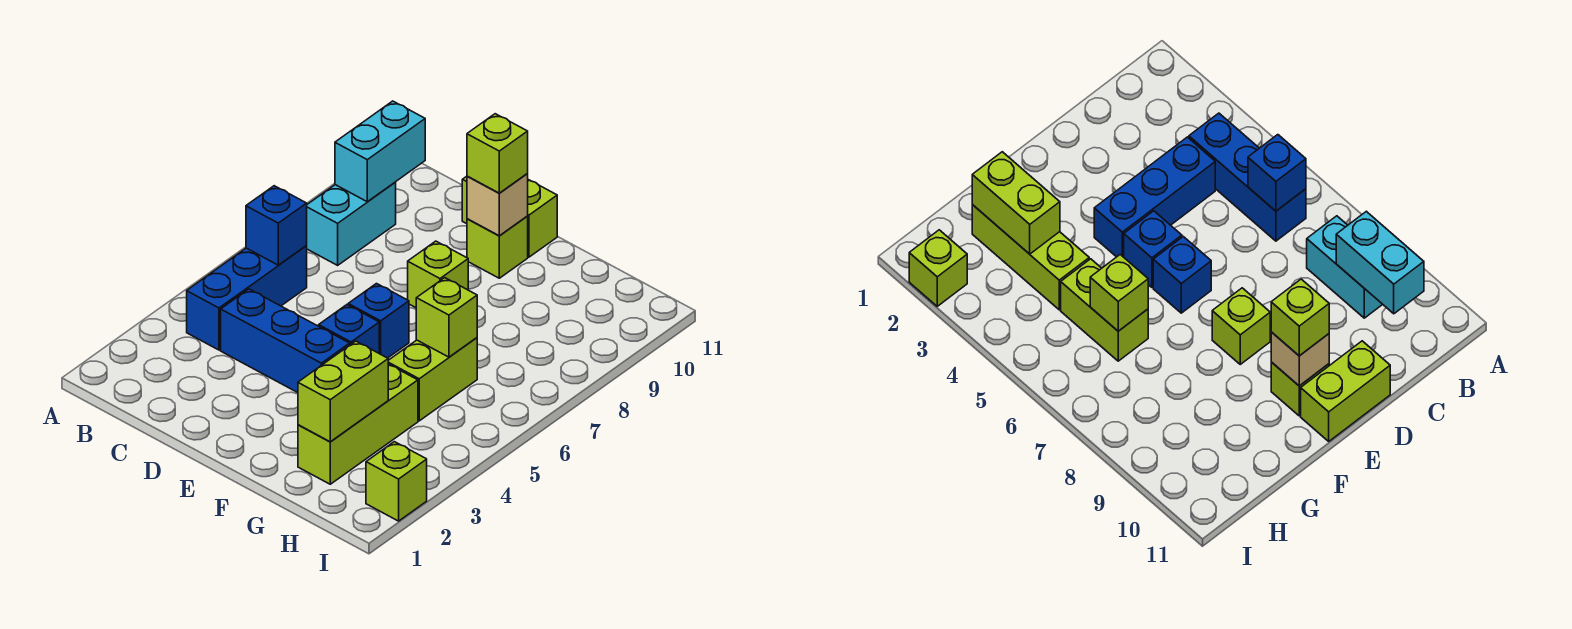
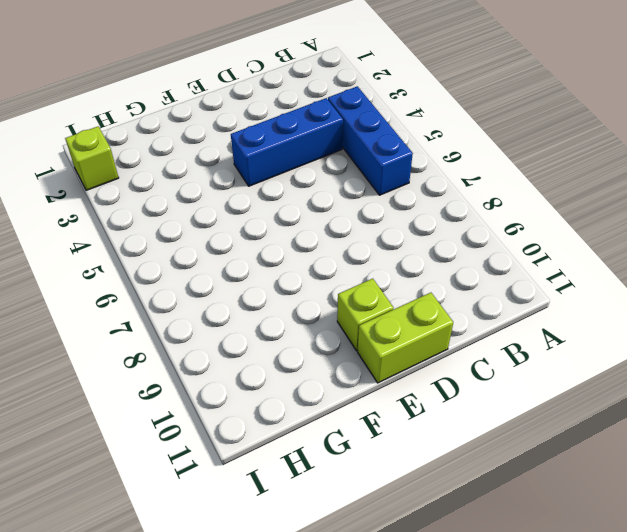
none -> cyan brick B8:B9 level 1
none -> blue brick E5 level 1
none -> blue brick E6 level 1

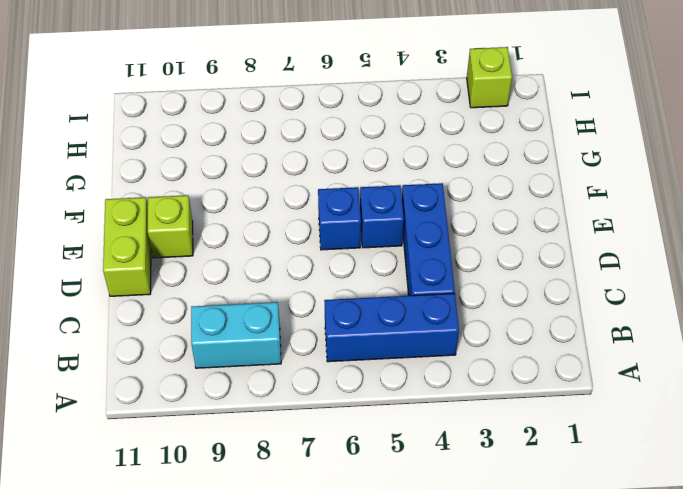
none -> lime brick E8 level 1
none -> lime brick G2:G4 level 1
none -> lime brick G5:G6 level 1

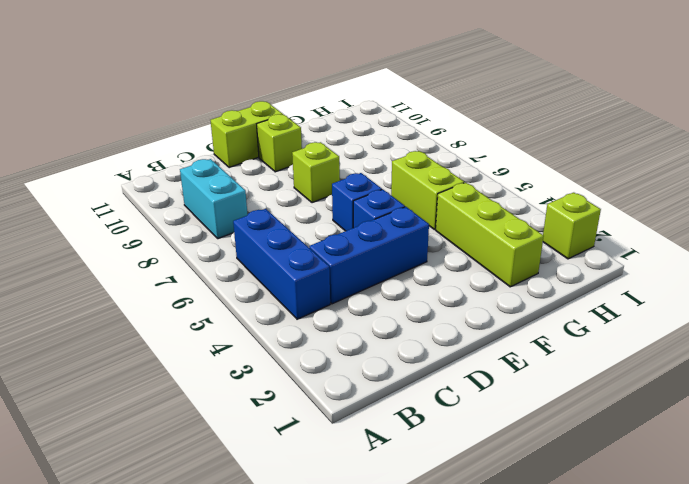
none -> blue brick B6 level 2
none -> cyan brick B9:B10 level 2
none -> tan brick E10 level 2

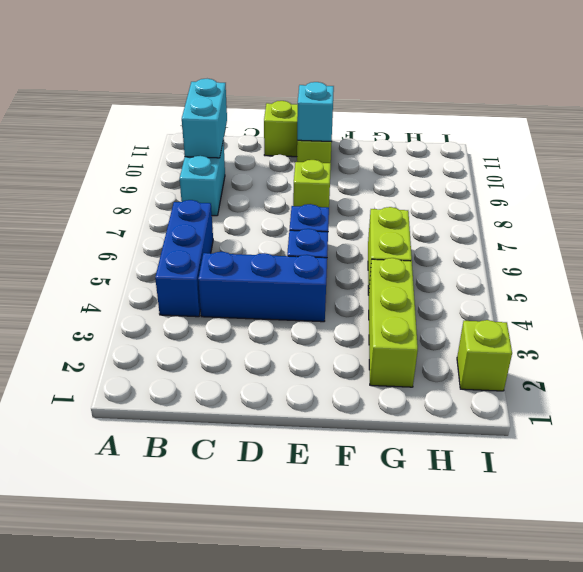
cyan brick E10 level 2 -> tan brick E10 level 2
none -> blue brick B6 level 2
none -> lime brick G2:G3 level 2
none -> lime brick G6 level 2

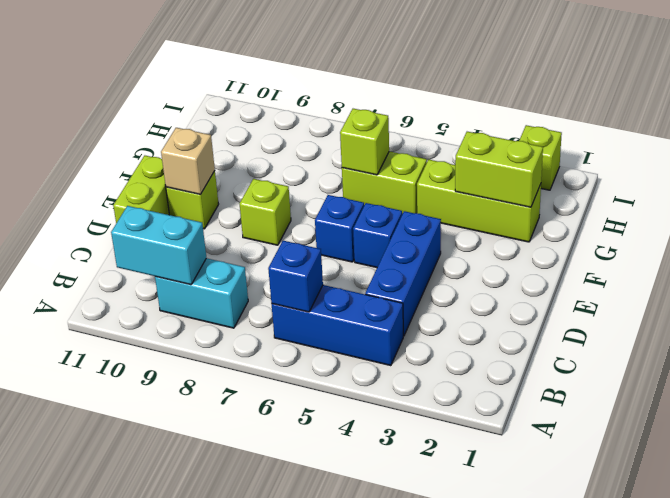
none -> lime brick E10 level 3

